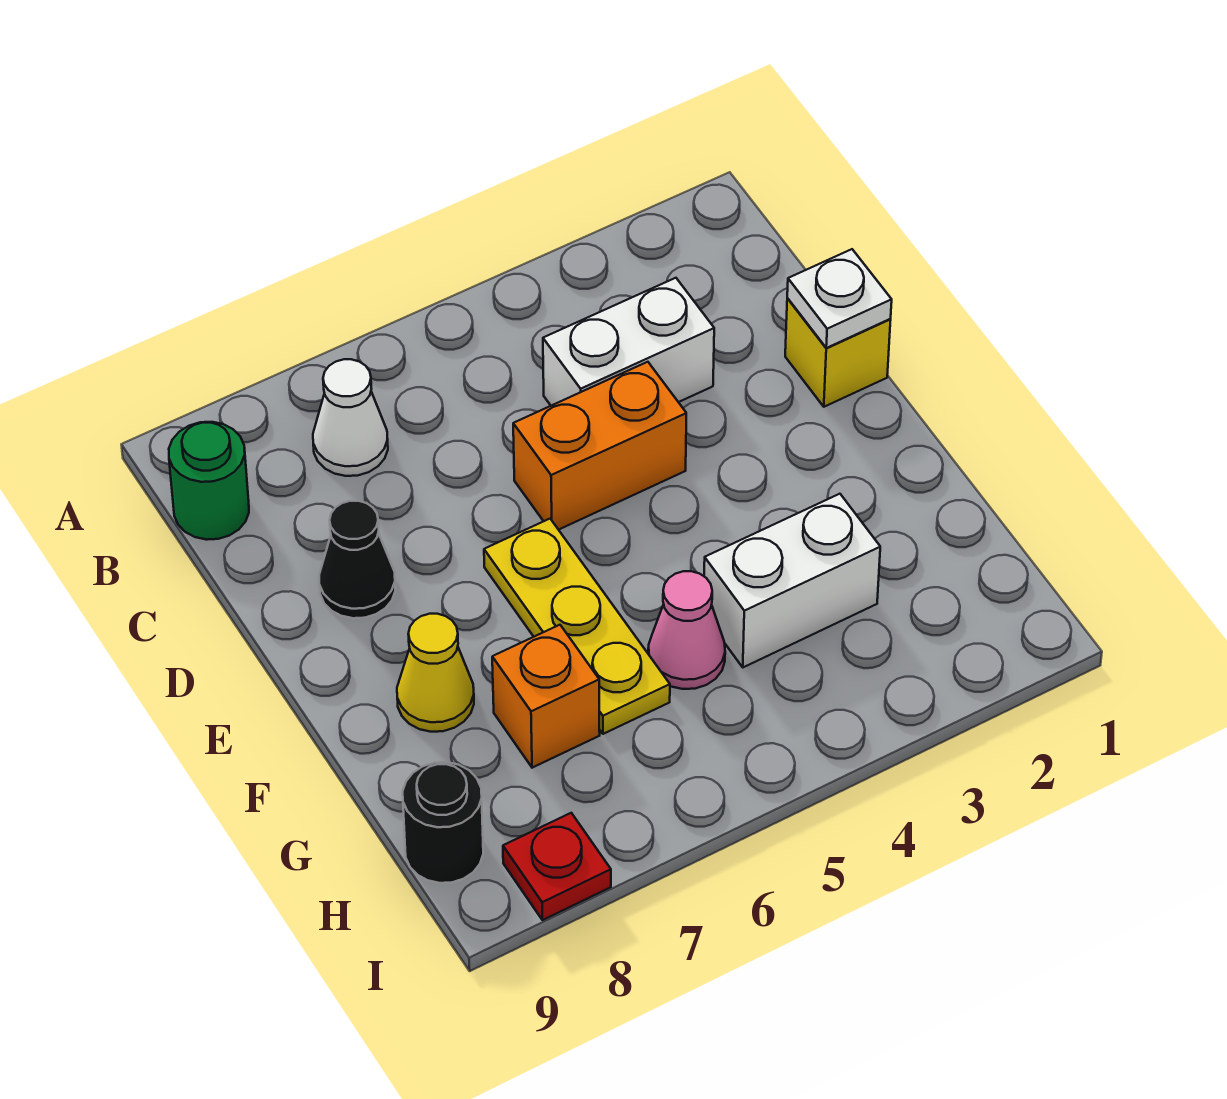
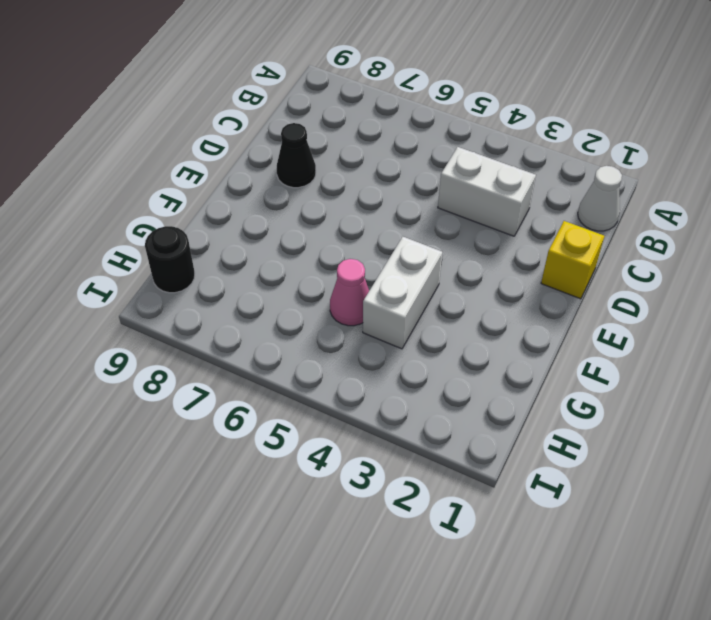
white cone B1 level 1 -> white cone B7 level 1
white brick F4:G4 level 1 -> white brick G3:G4 level 1
none -> green round brick B9 level 1
none -> orange brick D4:D5 level 1
none -> yellow plate E6:G6 level 1

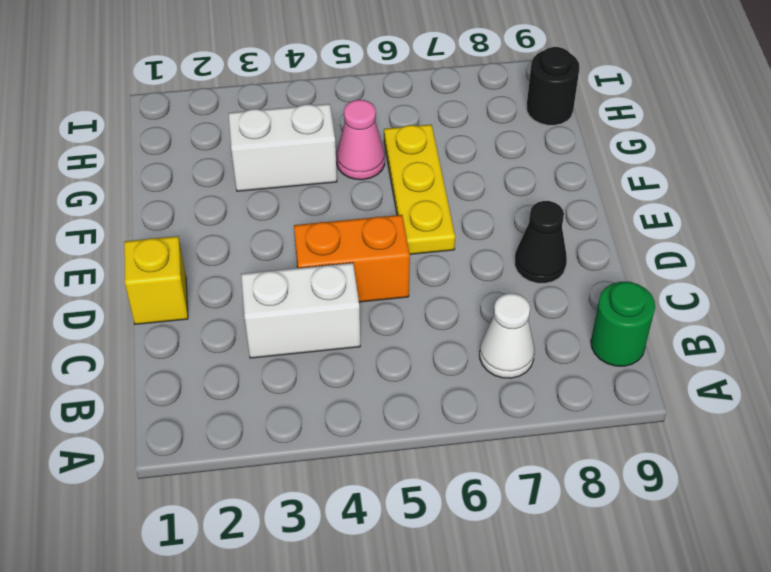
none -> yellow cone F8 level 1
none -> orange brick G7 level 1
none -> red plate I8 level 1

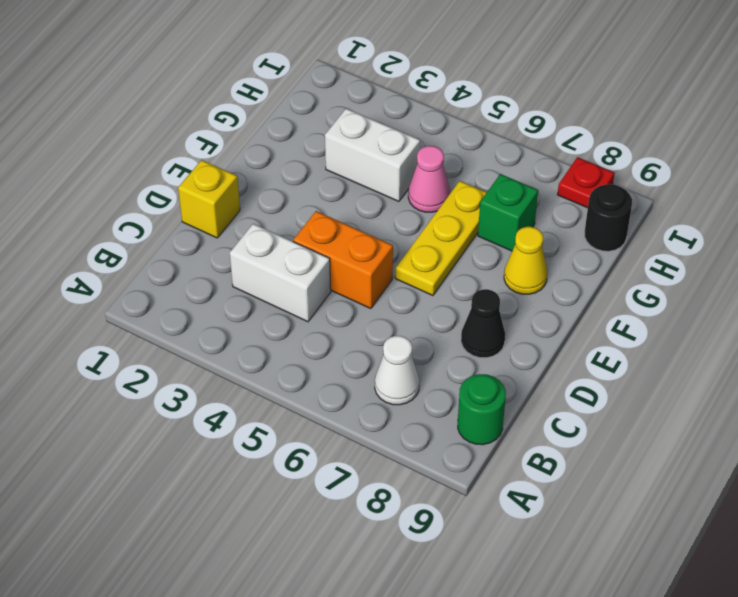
green brick G7 level 1 -> orange brick G7 level 1
none -> white plate D1 level 2

